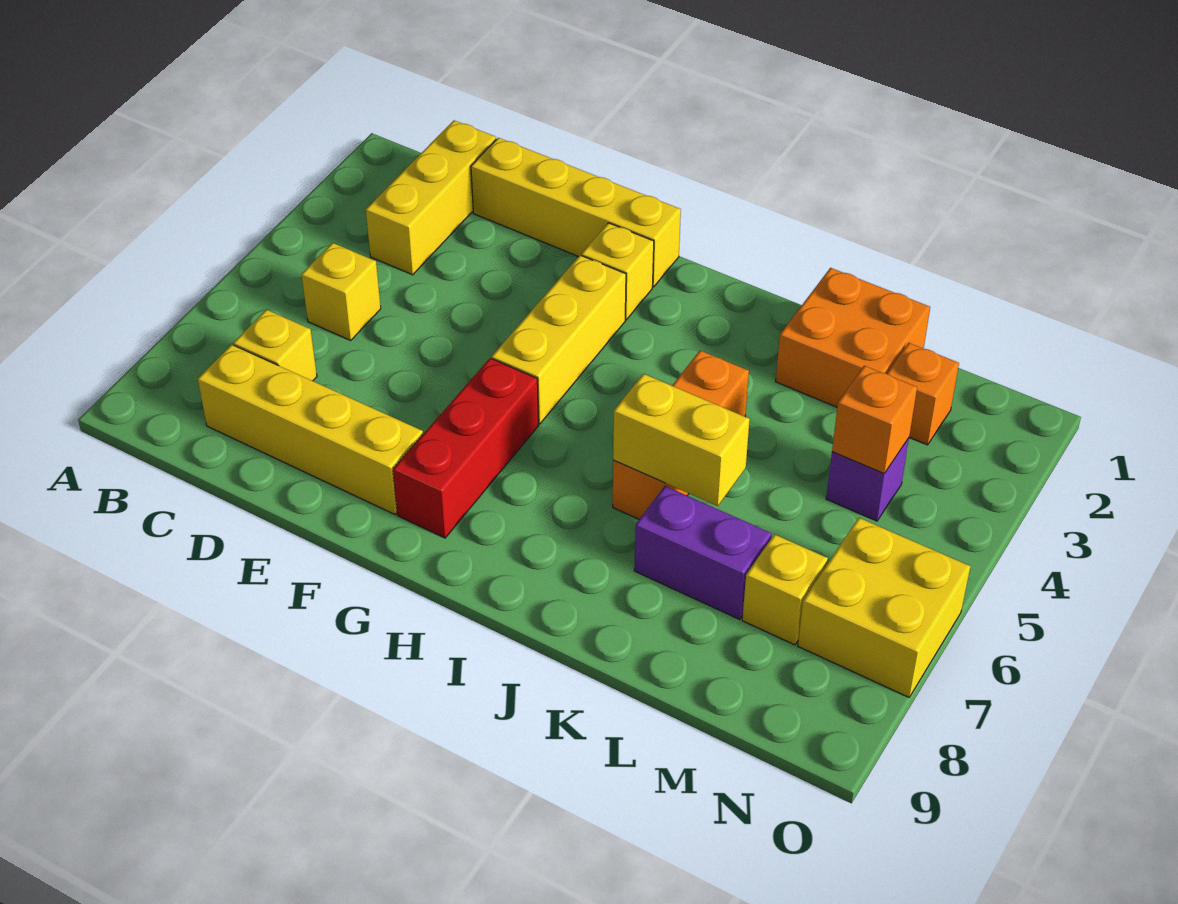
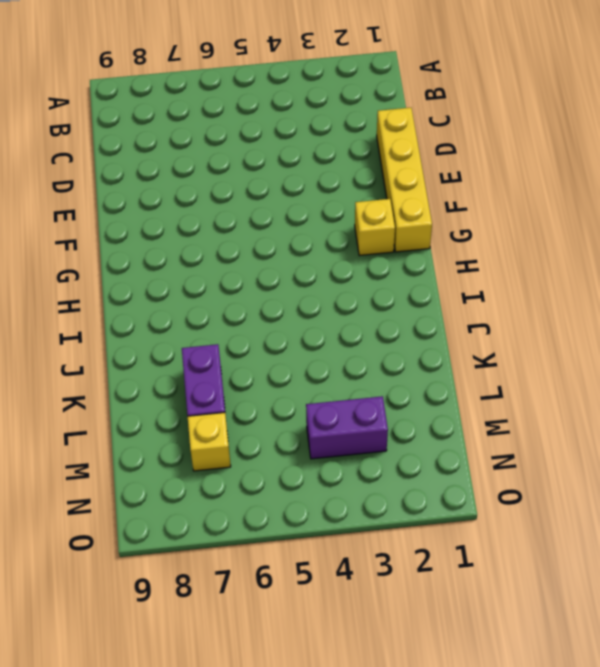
purple brick M3:M4 level 1 -> purple brick M4 level 1
none -> yellow brick C1:C3 level 1
none -> yellow brick C5 level 1
none -> yellow brick C7 level 1

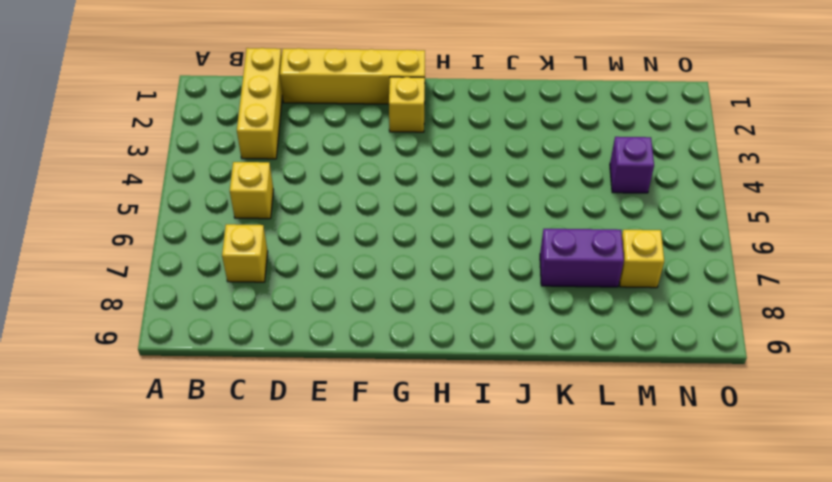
none -> yellow brick C8:F8 level 1
none -> yellow brick G3:G5 level 1
none -> red brick G6:G8 level 1

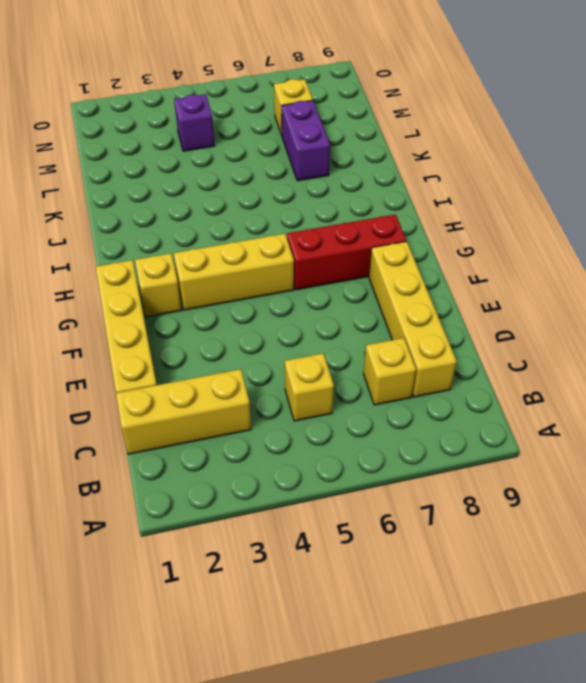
none -> orange brick J4:J6 level 1
none -> orange brick K1:L2 level 1
none -> orange brick M2 level 1

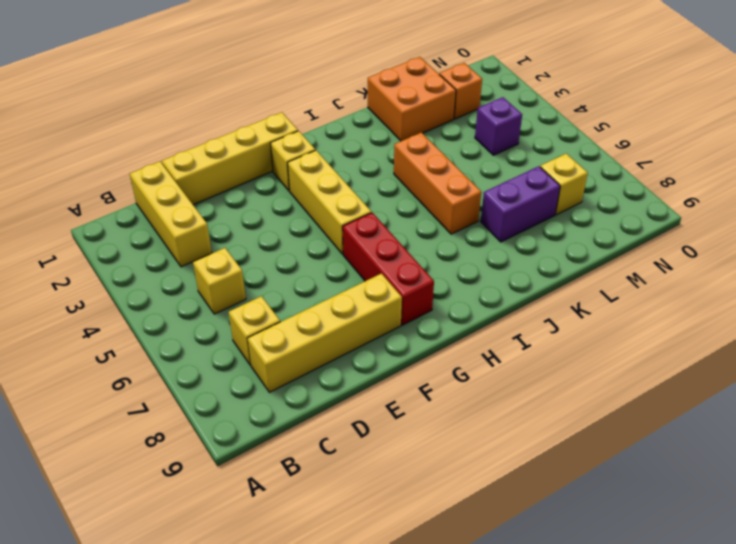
none -> yellow brick N6:O7 level 1
none -> yellow brick J6:K6 level 2
none -> orange brick M4 level 2

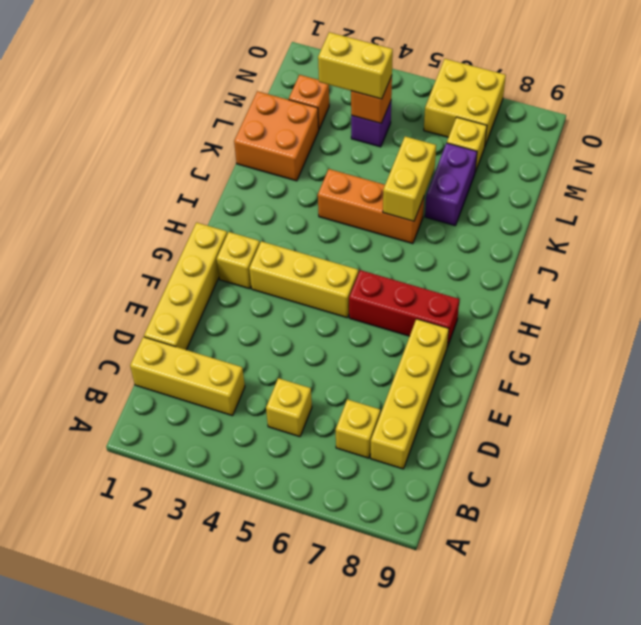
yellow brick M3:M4 level 3 -> none

